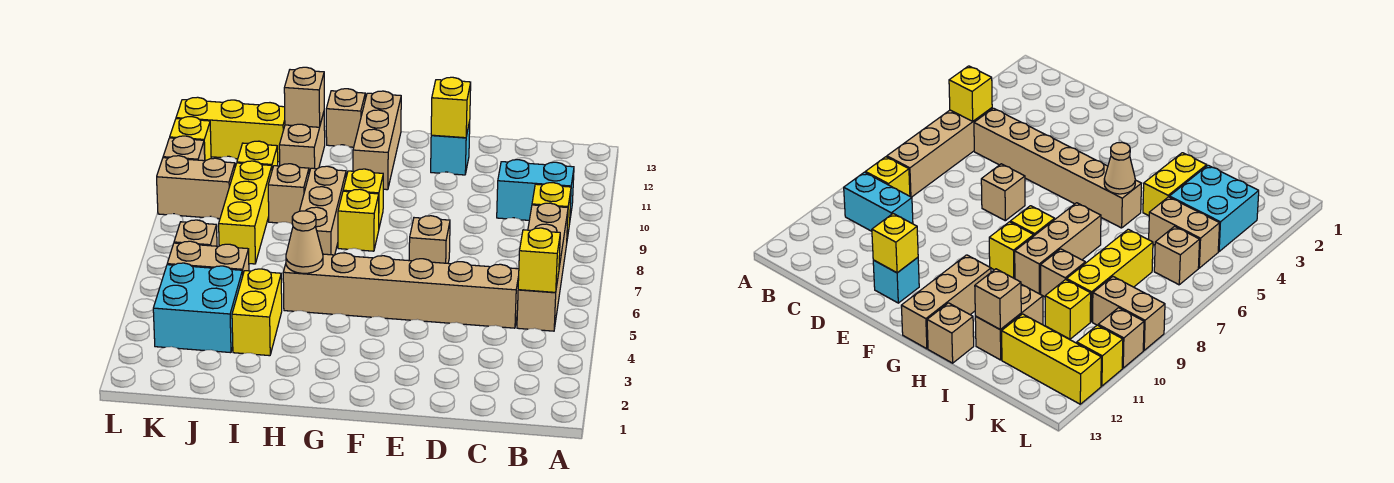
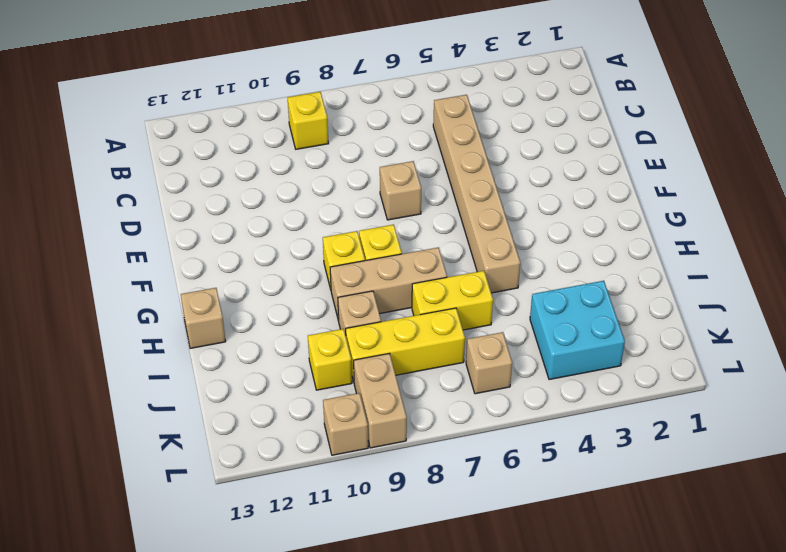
yellow brick I6:I7 level 1 -> yellow brick I3:I4 level 1
none -> tan brick B5:B8 level 1
none -> cyan brick B10:C10 level 1
none -> cyan brick E12 level 1

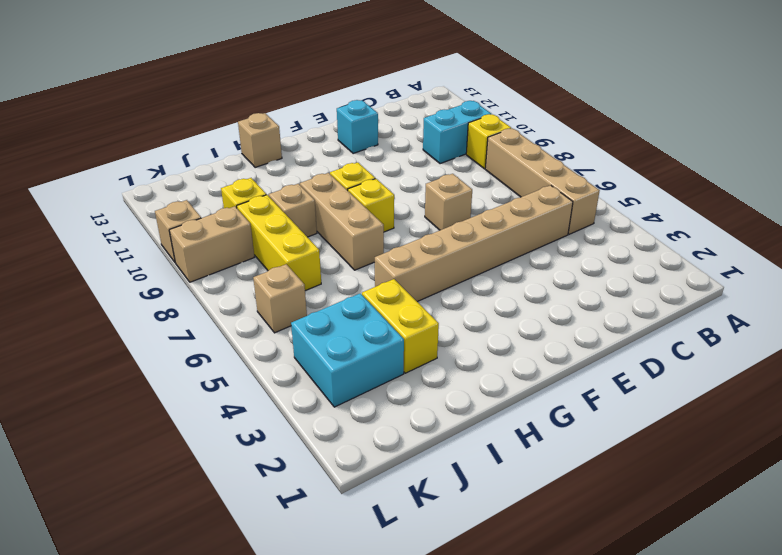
none -> tan brick G11:G13 level 1
none -> tan brick I11:I12 level 1
none -> tan brick J5:K5 level 1

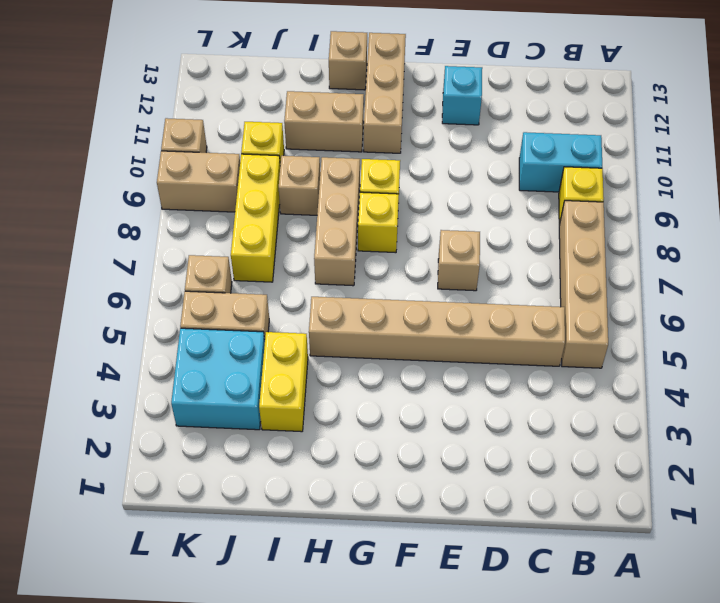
tan brick H11:I11 level 1 -> tan brick I11:I12 level 1
none -> yellow brick J12:L12 level 1
none -> yellow brick L11 level 1
none -> yellow brick B5 level 2

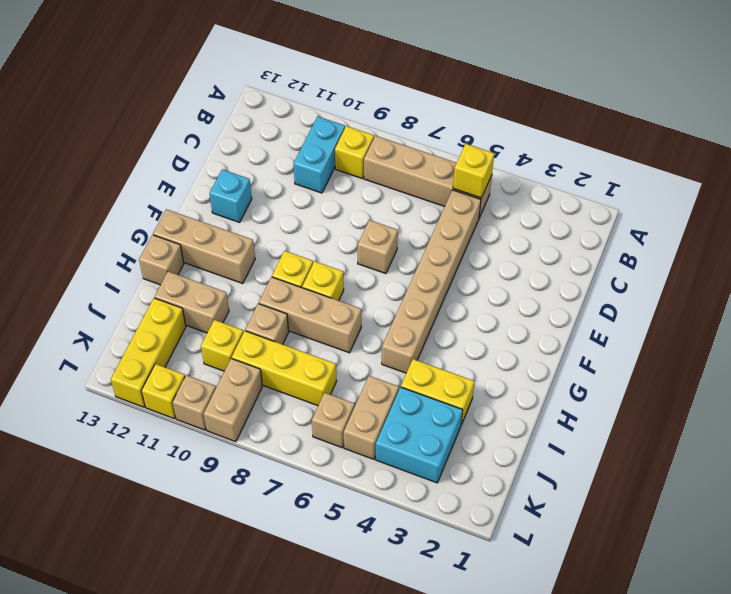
none -> yellow brick E12 level 2
none -> tan cone H5 level 2
none -> tan brick I12 level 2

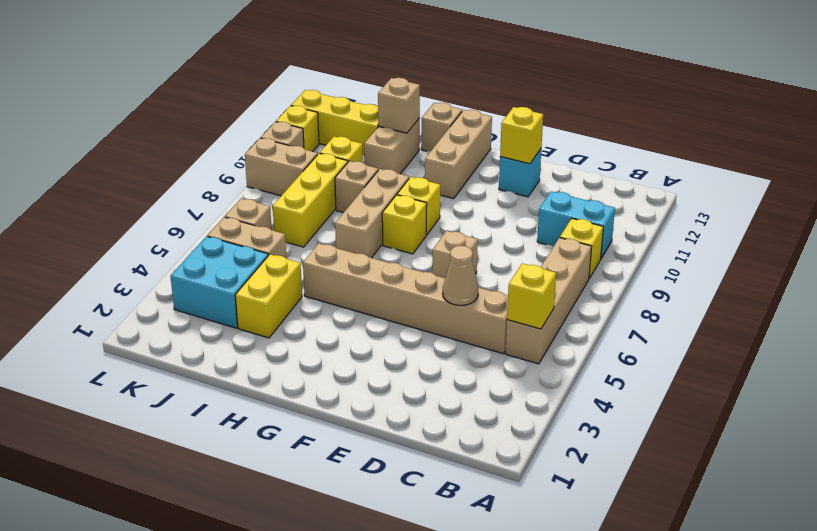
tan cone D5 level 2 -> tan cone H5 level 2

